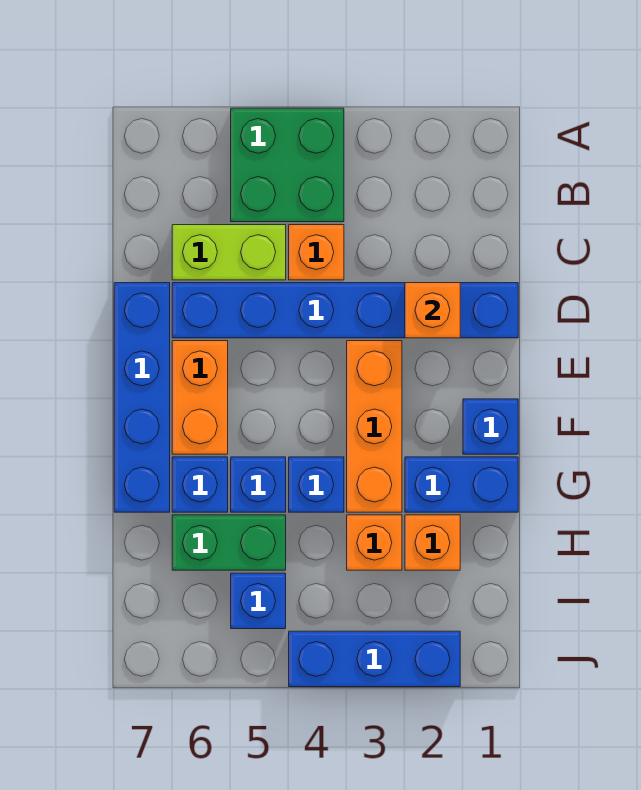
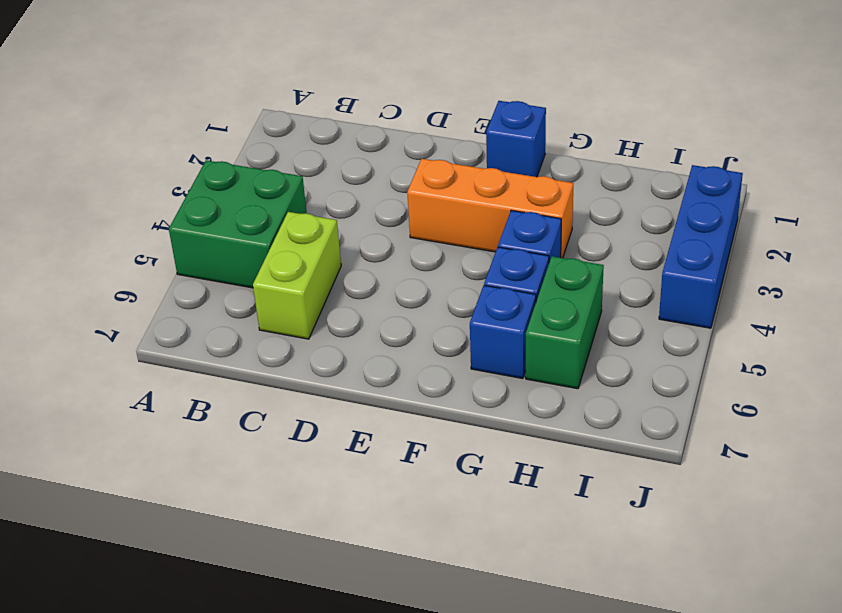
none -> orange brick C4 level 1
none -> blue brick D1:D6 level 1
none -> blue brick D7:G7 level 1

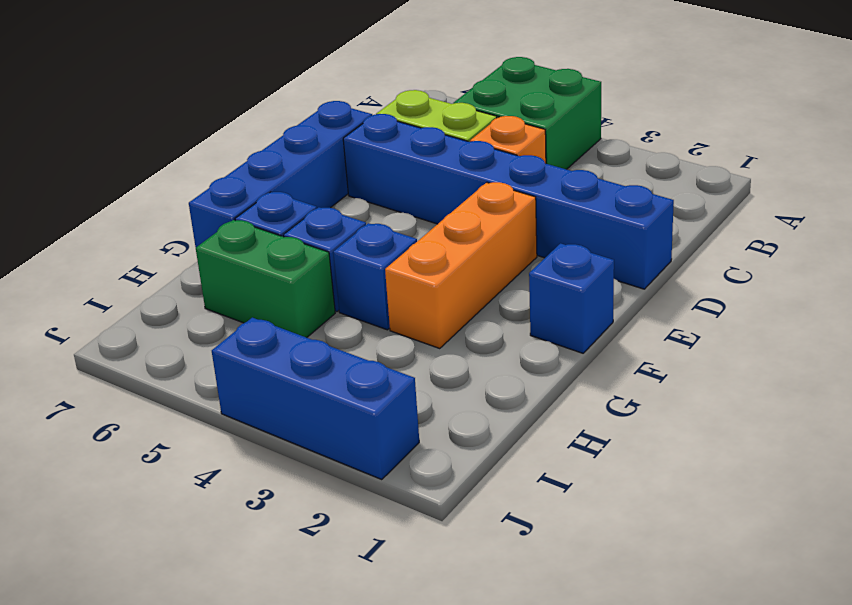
none -> orange brick E6:F6 level 1
none -> blue brick G1:G2 level 1
none -> orange brick H2 level 1

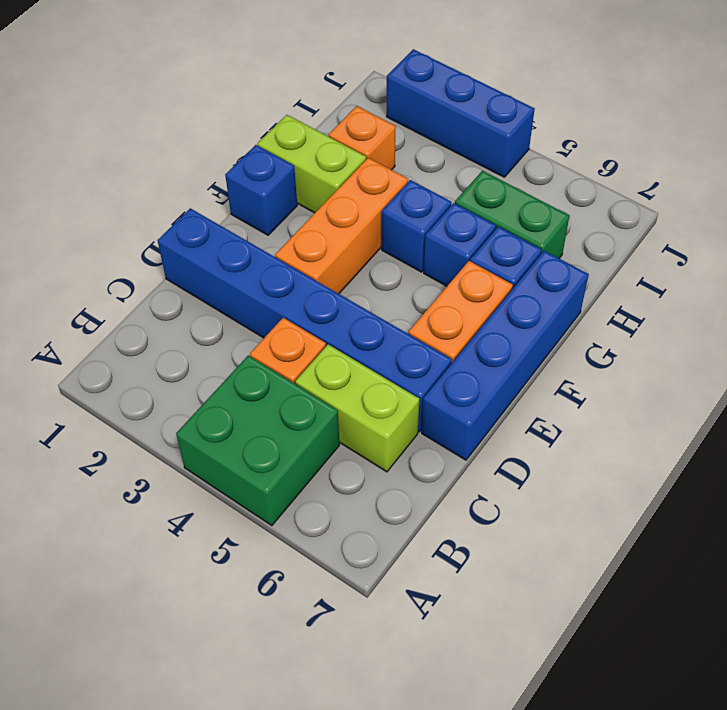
lime brick G1:G2 level 1 -> blue brick G1:G2 level 1
none -> orange brick H3 level 1
none -> blue brick I5 level 1
none -> orange brick D2 level 2

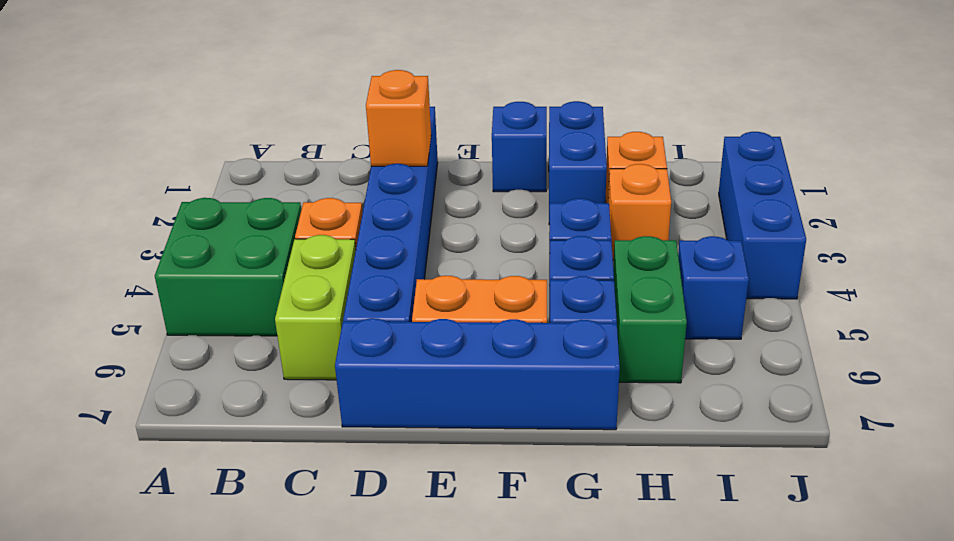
none -> orange brick E3:G3 level 1

